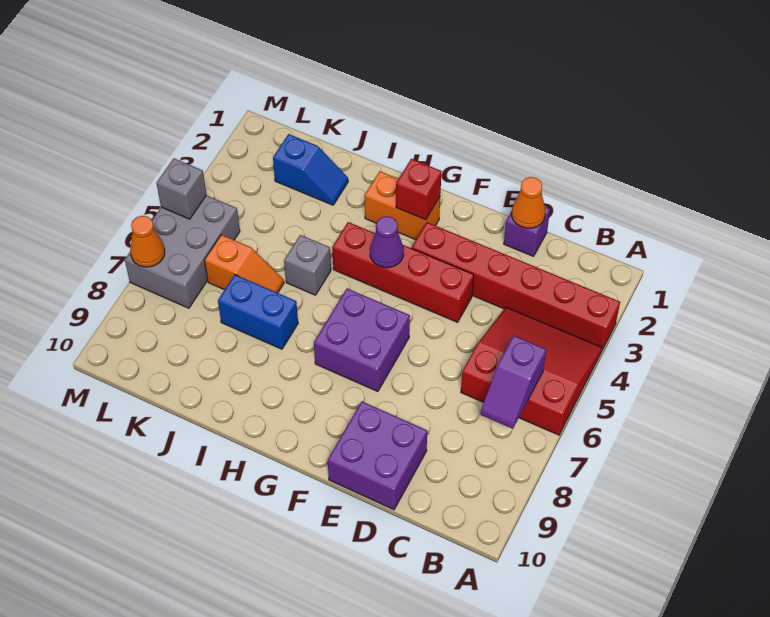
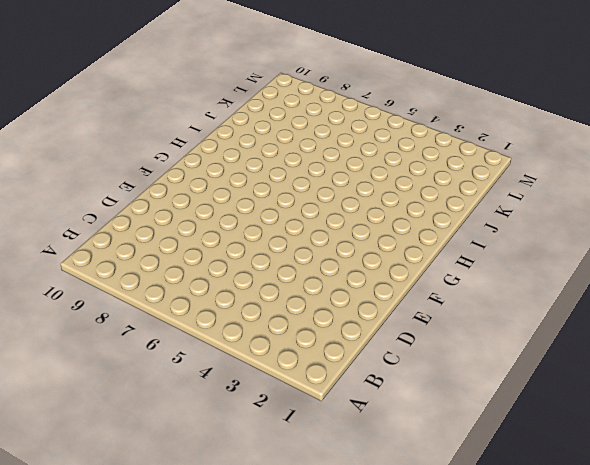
none -> red brick A3:F3 level 1
none -> red slope A4:C6 level 1 top 6
none -> purple brick D1 level 1

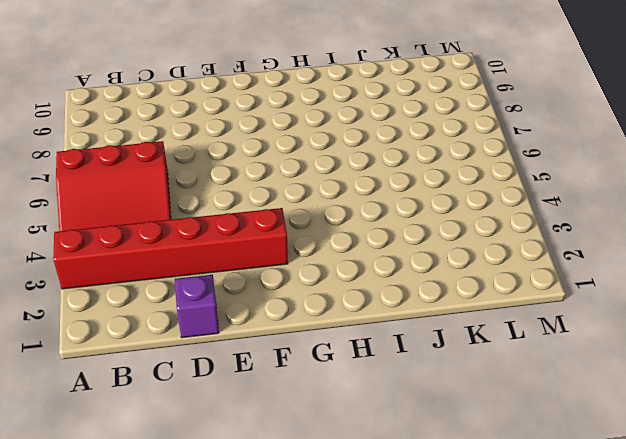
none -> purple brick D9:E10 level 1
none -> red brick E4:H4 level 1
none -> purple brick F6:G7 level 1

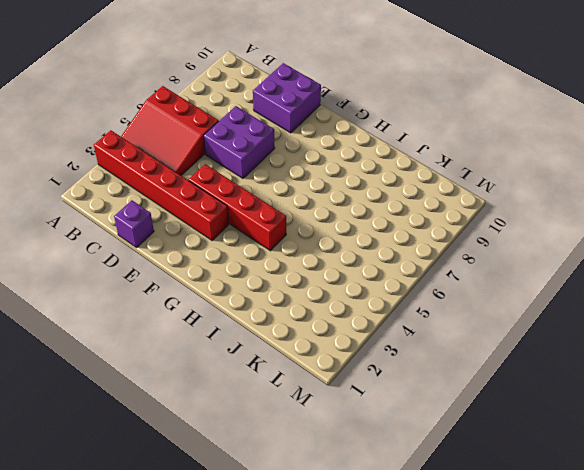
purple brick D6:E7 level 1 -> purple brick F6:G7 level 1
none -> orange brick G2:H2 level 1
none -> grey brick I5 level 1
none -> blue brick I7:J7 level 1

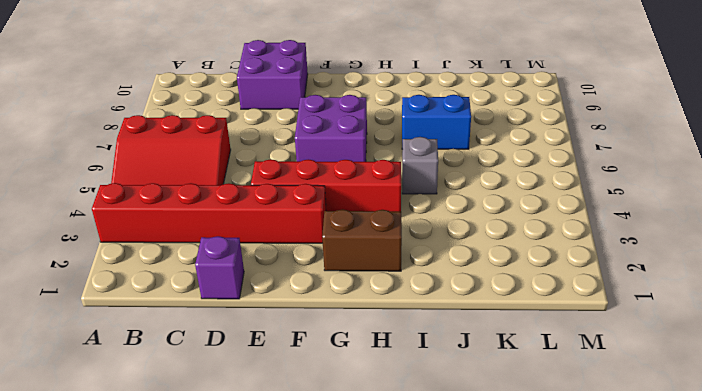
brown brick G2:H2 level 1 -> orange brick G2:H2 level 1
none -> blue slope J2:K2 level 1 top K
none -> orange slope J6:K6 level 1 top K
none -> grey brick L5:M7 level 1

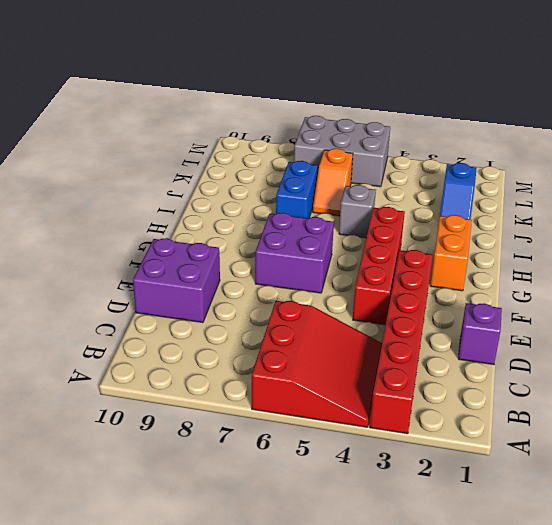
none -> purple slope B6:B7 level 2 top 6
none -> orange cone D1 level 2
none -> red brick G2 level 2

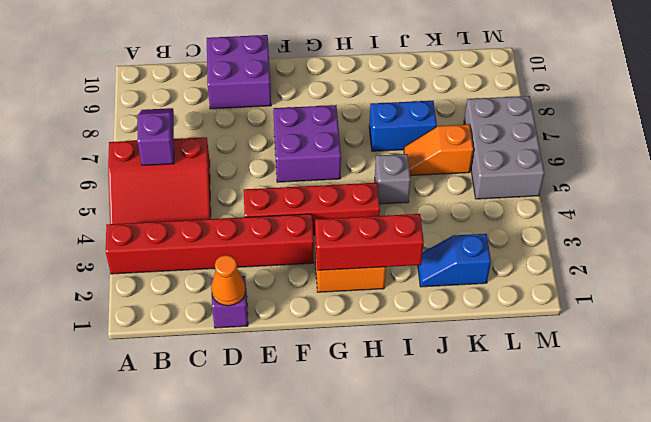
red brick G2:I2 level 2 -> red brick G2 level 2
none -> purple cone G4 level 2
none -> grey brick M5 level 2
none -> orange cone M7 level 2

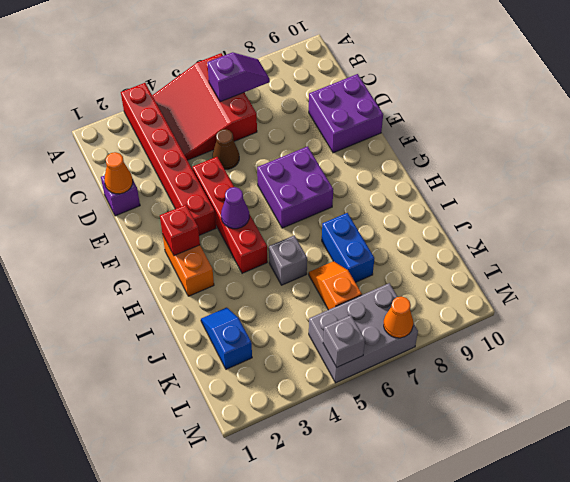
brown cone D5 level 1 -> none

